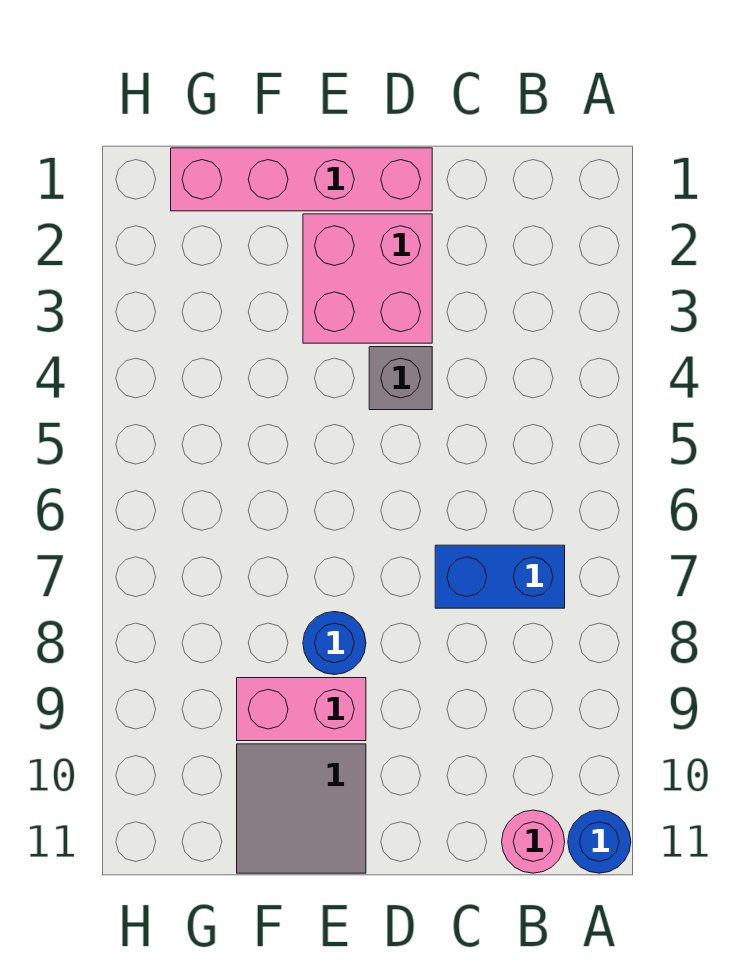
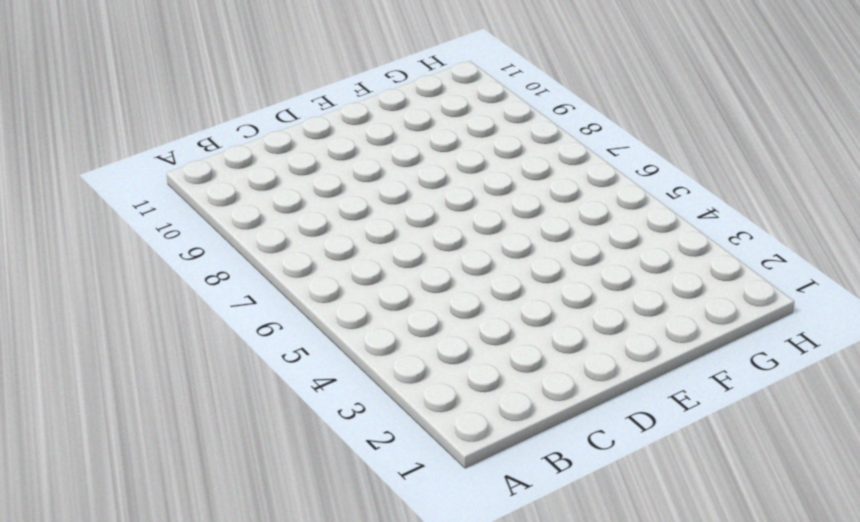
none -> blue round brick A11 level 1
none -> blue brick B7:C7 level 1

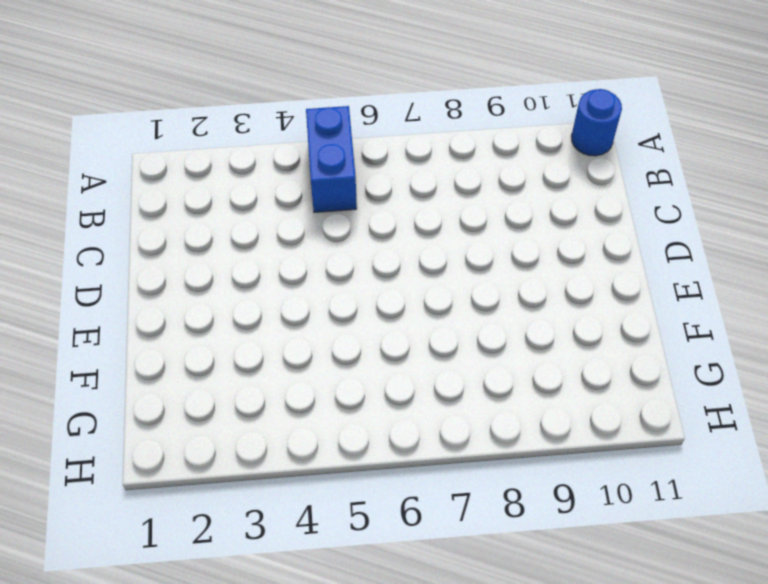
blue brick A5:B5 level 1 -> blue brick B7:C7 level 1
none -> pink round brick B11 level 1
none -> pink brick D1:G1 level 1

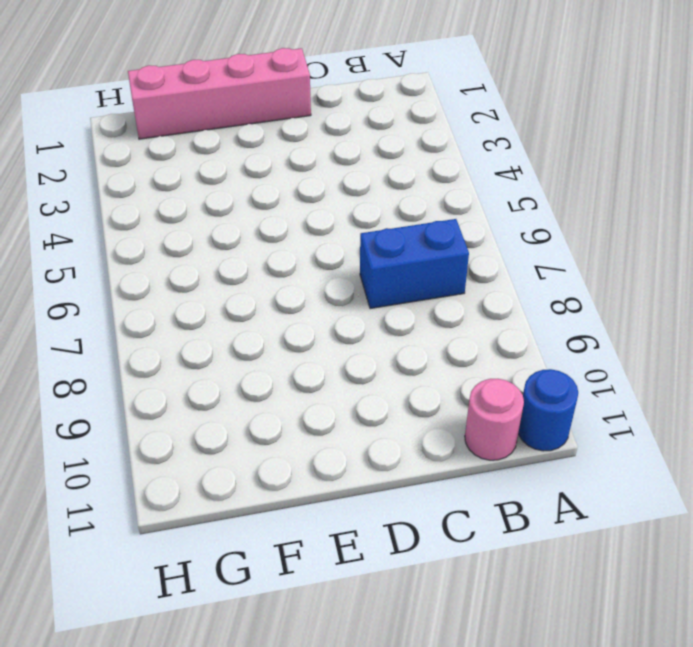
none -> pink brick D2:E3 level 1
none -> grey brick D4 level 1

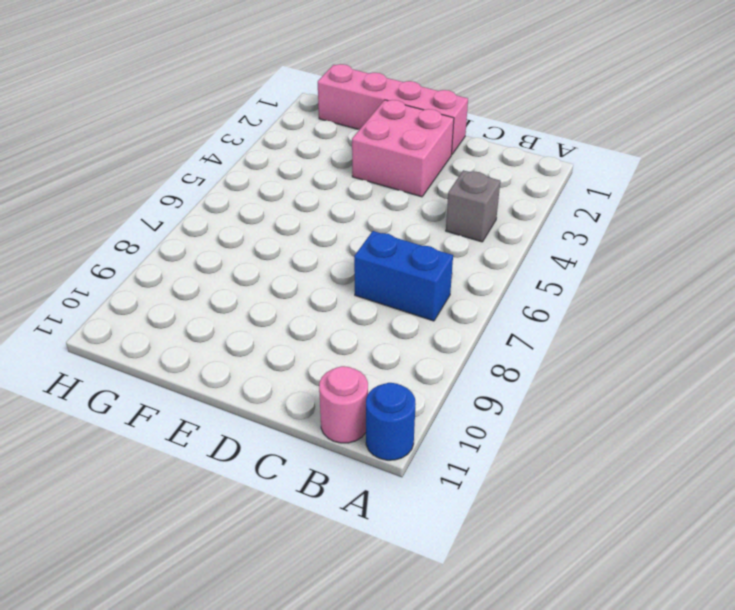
grey brick B4 level 1 -> grey brick D4 level 1
none -> blue round brick E8 level 1
none -> pink brick E9:F9 level 1

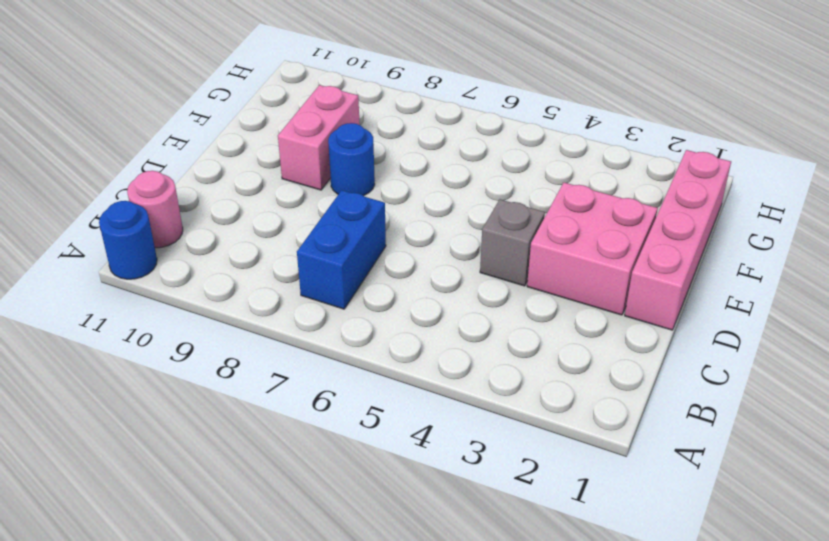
none -> grey tile E10:F11 level 1

